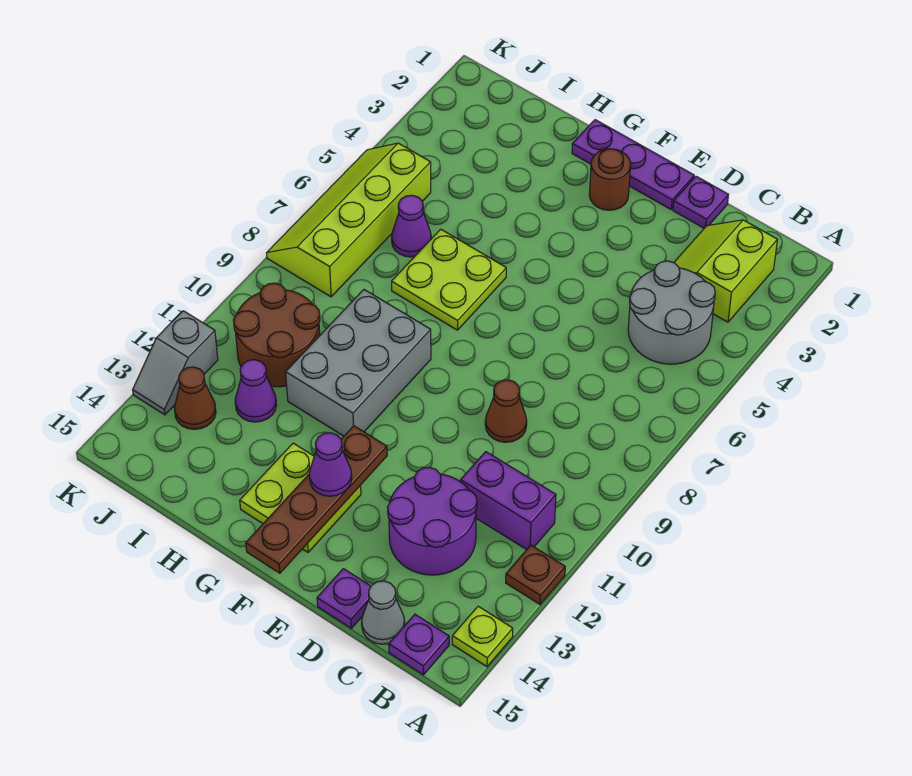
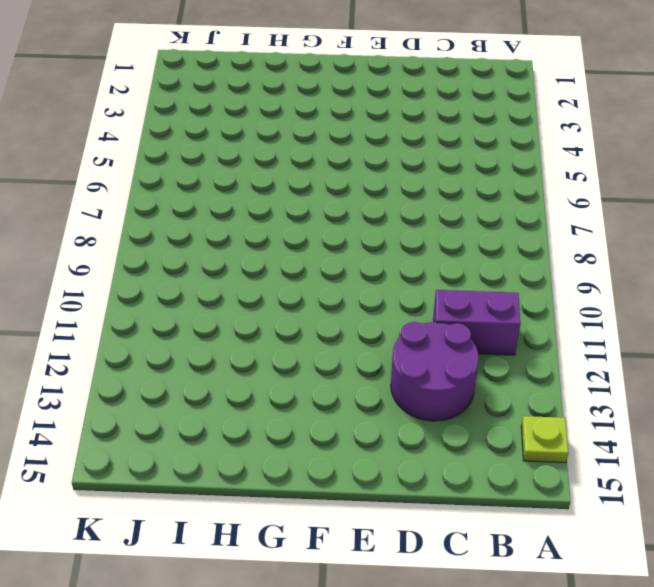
none -> brown plate A12 level 1
none -> lime slope B2:C3 level 1 top B
none -> grey round brick B4:C5 level 1

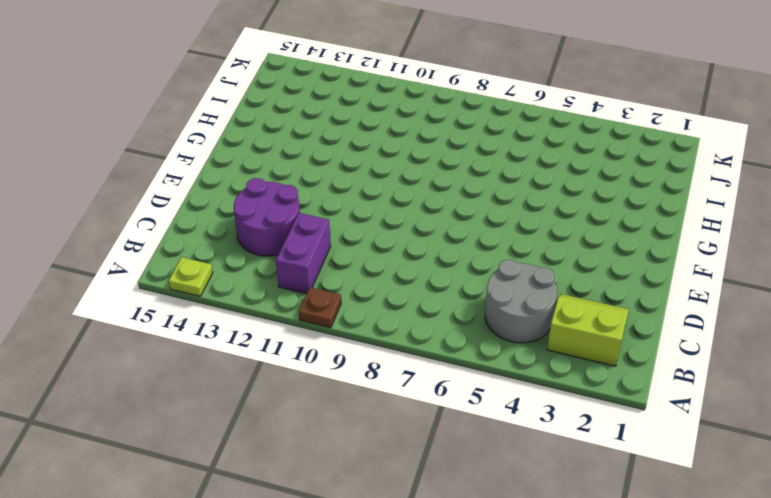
brown plate A10 level 1 -> brown plate A12 level 1
none -> purple plate B15 level 1
none -> grey cone C15 level 1
none -> purple plate D1 level 1

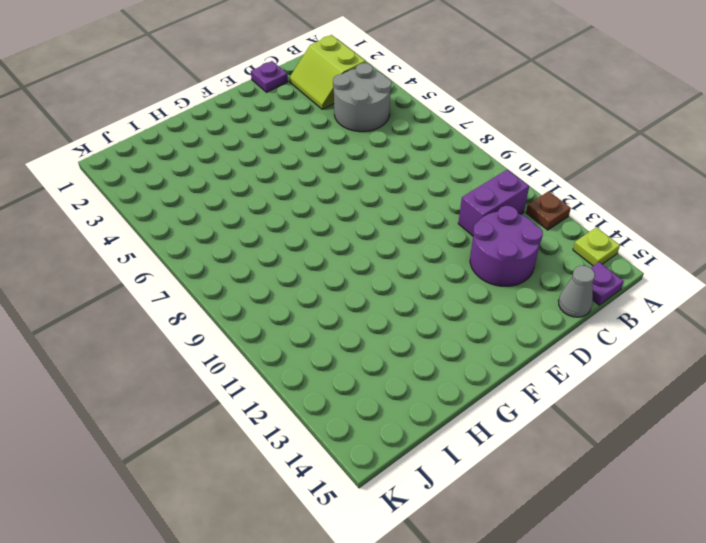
none -> brown cone D9 level 1
none -> purple plate D15 level 1
none -> purple plate E1:G1 level 1

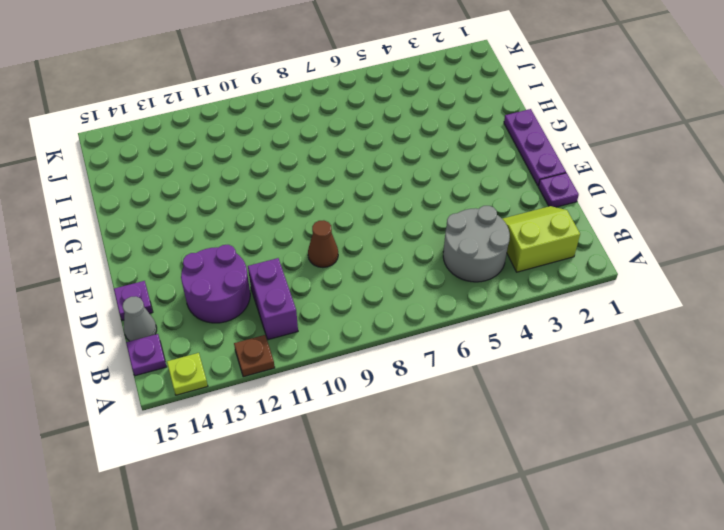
none -> brown round brick F2 level 1
none -> lime plate F13:G14 level 1
none -> lime plate G6:H7 level 1

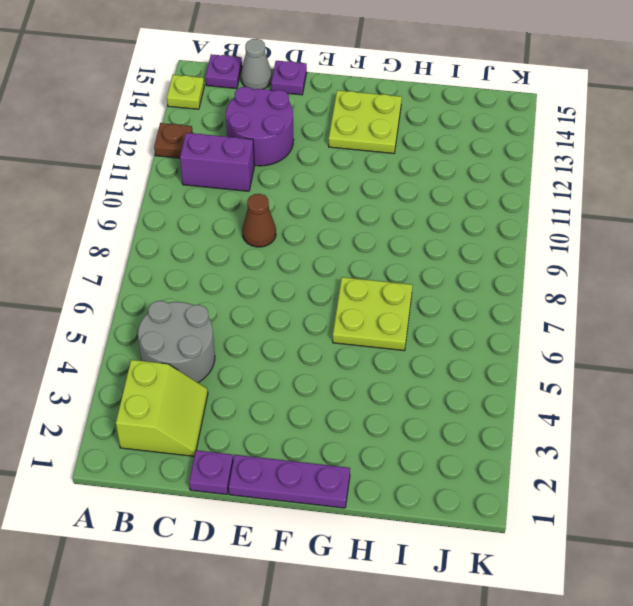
none -> brown round brick F2 level 1
none -> grey brick G9:H11 level 1
none -> purple cone I6 level 1

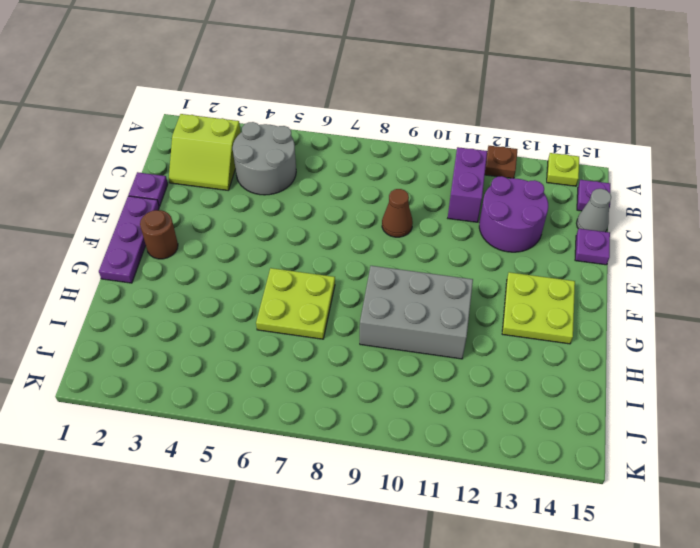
none -> purple cone I6 level 1
none -> brown round brick I10:J11 level 1
none -> purple cone I12 level 1

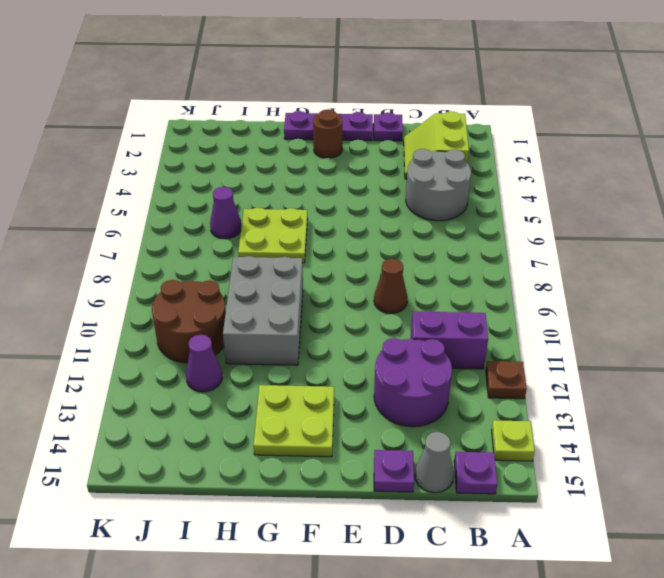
none -> lime slope J5:K8 level 1 top J
none -> brown cone J13 level 1
none -> grey slope K12:K13 level 1 top 12

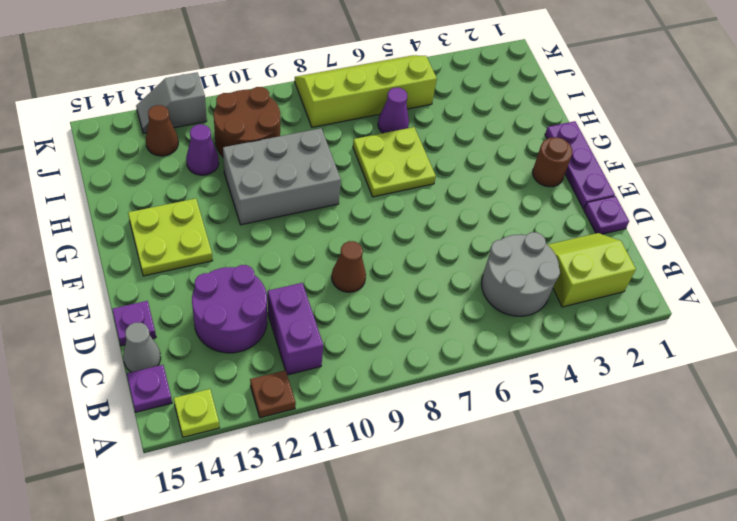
none -> brown plate F12:F15 level 2
none -> purple cone F13 level 3

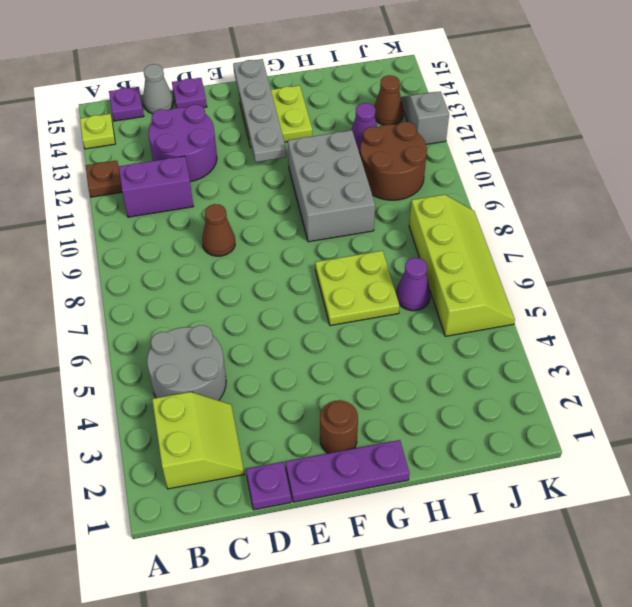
grey plate F12:F15 level 2 -> brown plate F12:F15 level 2
none -> purple cone F13 level 3

